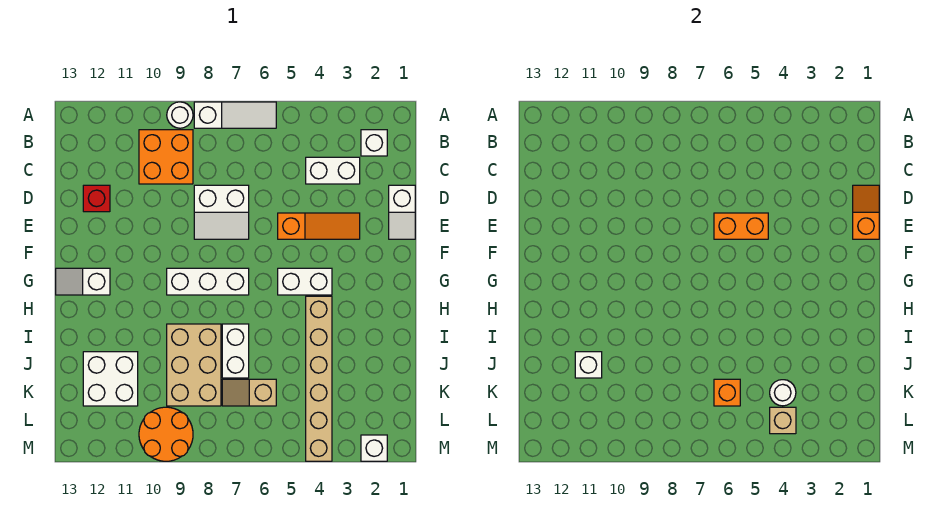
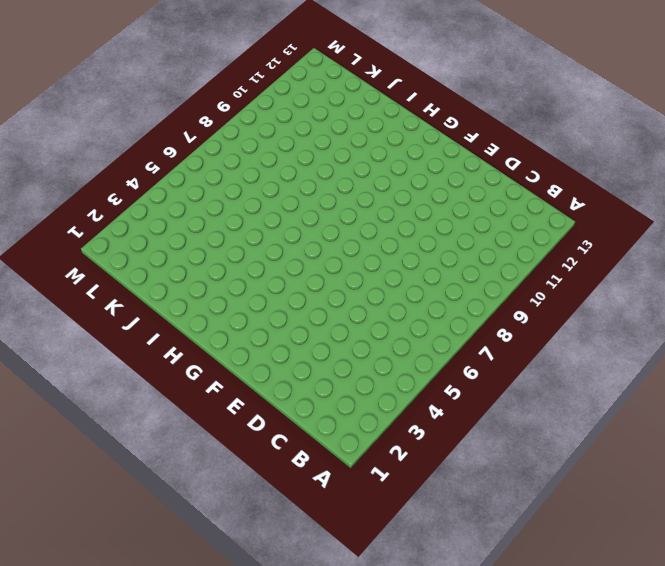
none -> white slope A6:A8 level 1 top 8
none -> white round brick A9 level 1
none -> white brick B2 level 1

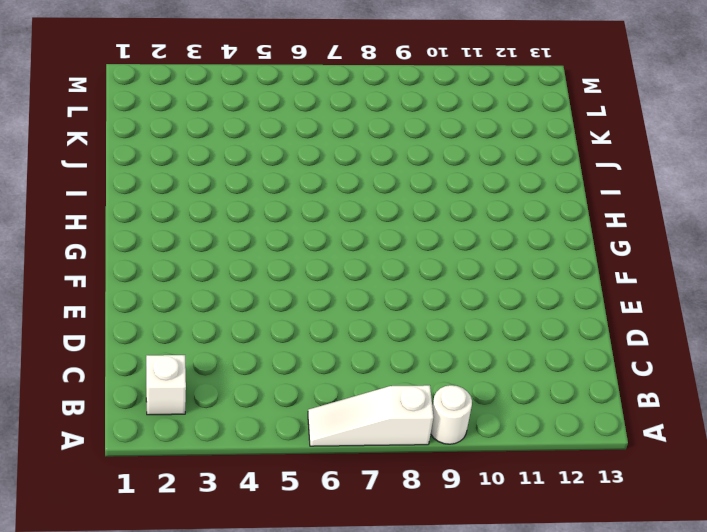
none -> orange brick B9:C10 level 1
none -> white brick C3:C4 level 1
none -> white slope D1:E1 level 1 top D

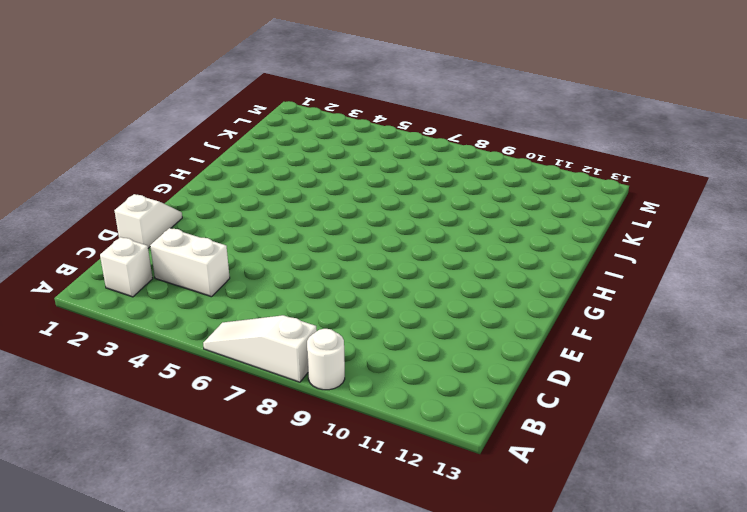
none -> orange brick B9:C10 level 1
none -> white slope D7:E8 level 1 top D
none -> red brick D12 level 1

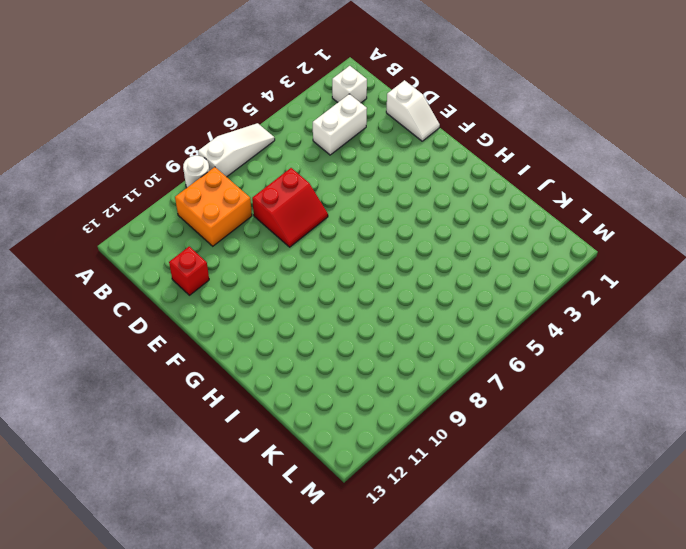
red slope D7:E8 level 1 top D -> white slope D7:E8 level 1 top D
none -> orange slope E3:E5 level 1 top 5
none -> white brick G4:G5 level 1
none -> white brick G7:G9 level 1

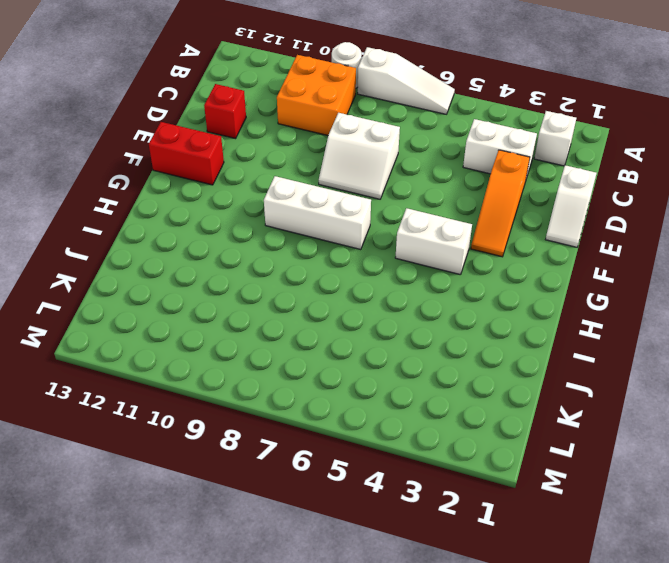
orange slope D3:F3 level 1 top D -> orange slope E3:E5 level 1 top 5
red brick F12:F13 level 1 -> none
none -> white slope G12:G13 level 1 top 12
none -> tan brick H4:M4 level 1
none -> white brick I7:J7 level 1

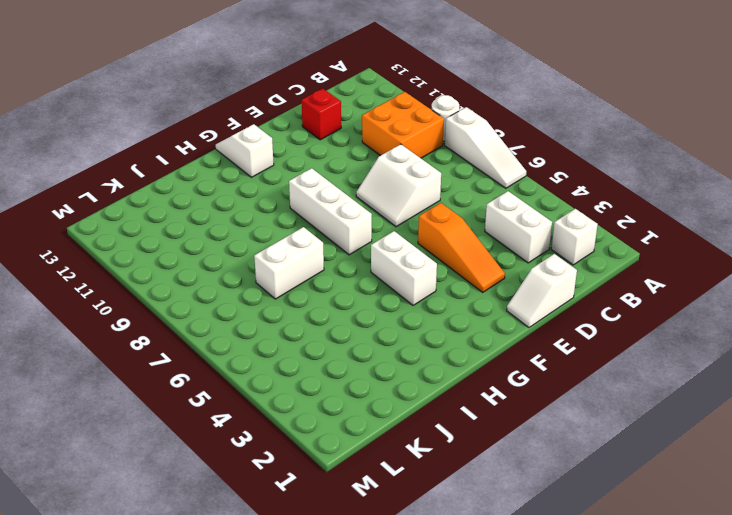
none -> tan brick H4:M4 level 1
none -> tan brick I8:K9 level 1
none -> white brick J11:K12 level 1

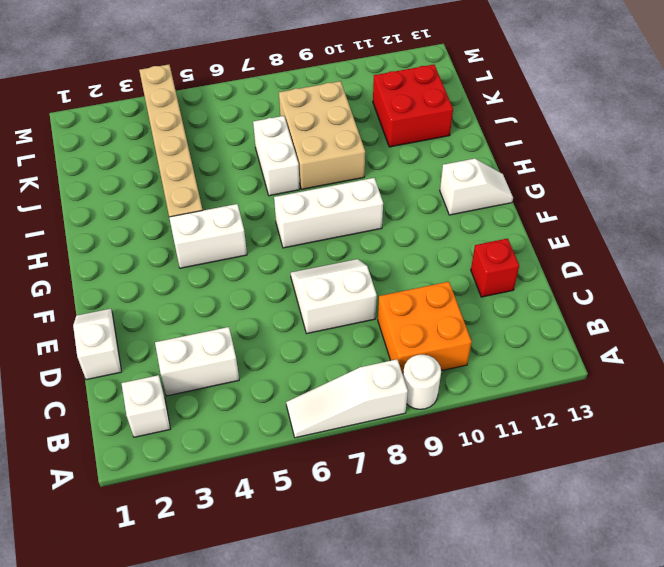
red brick J11:K12 level 1 -> white brick J11:K12 level 1
none -> orange slope E3:E5 level 1 top 5
none -> tan slope K6:K7 level 1 top 6
none -> orange round brick L9:M10 level 1

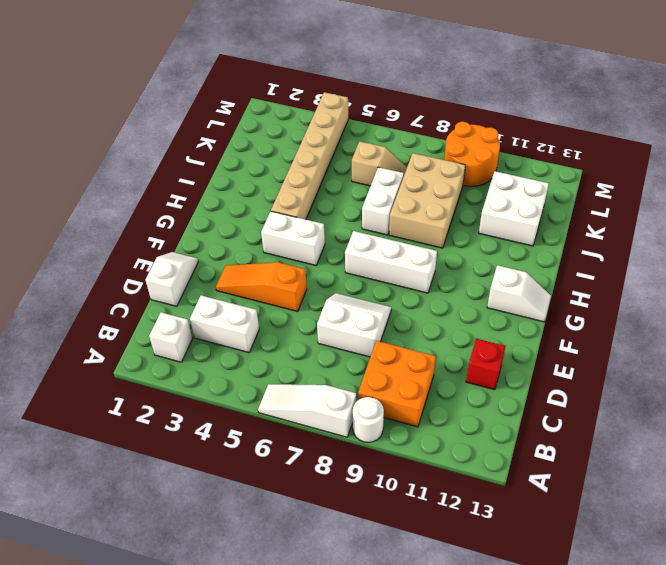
none -> white brick M2 level 1
none -> orange slope D1:E1 level 2 top E
none -> orange brick E5:E6 level 2

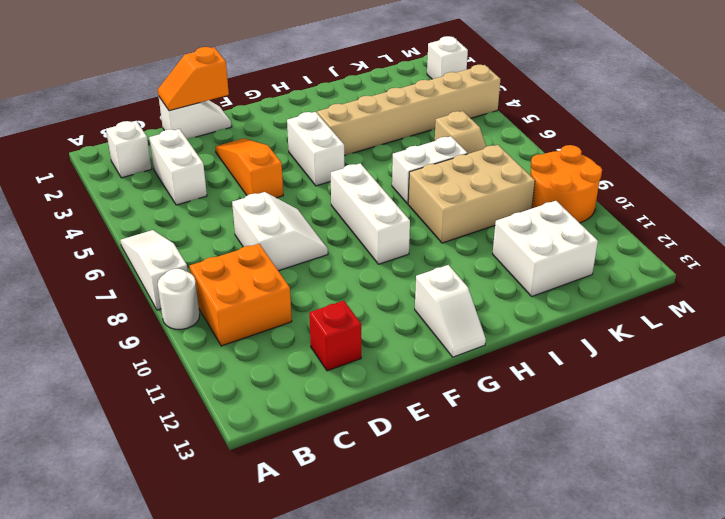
none -> orange brick E5:E6 level 2
none -> white brick J11 level 2
none -> white round brick K4 level 2

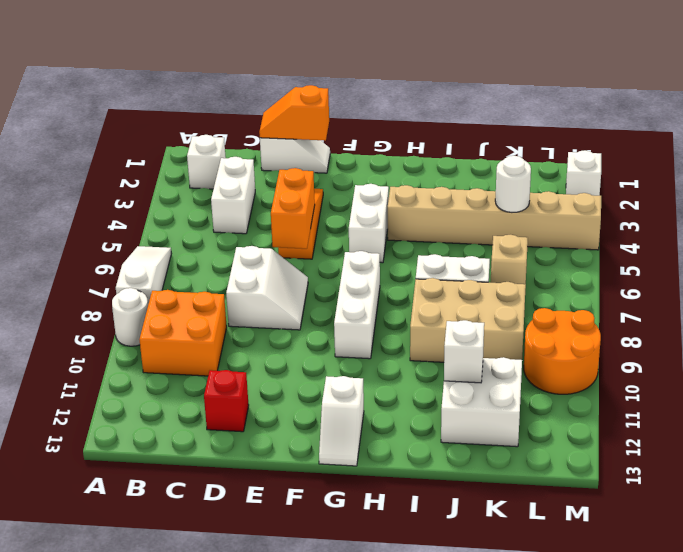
none -> orange brick K6 level 2
none -> tan brick L4 level 2

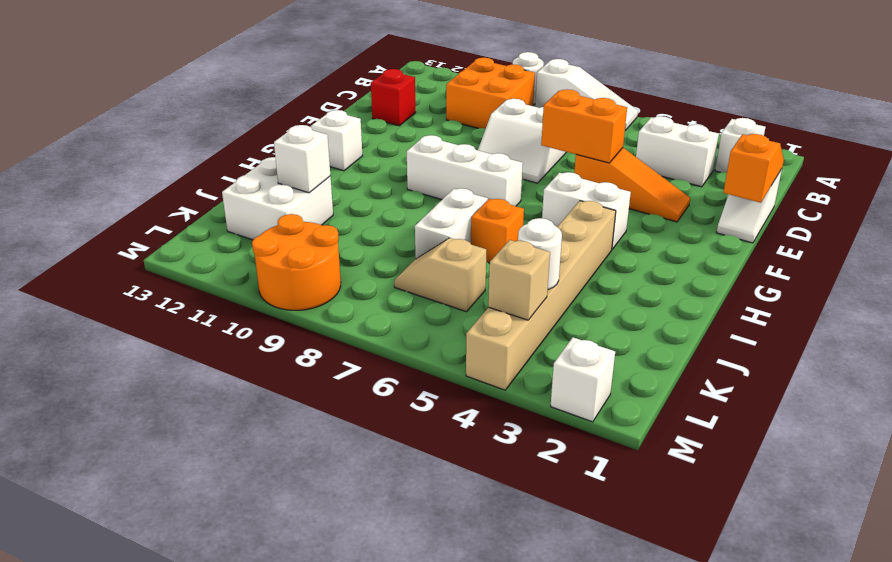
orange brick I6 level 1 -> orange brick K6 level 2
none -> tan brick I8:K9 level 1

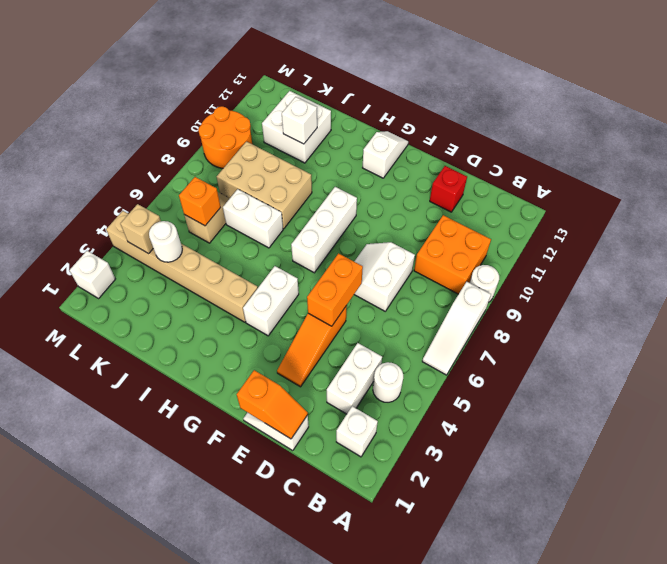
white round brick B4 level 1 -> none

